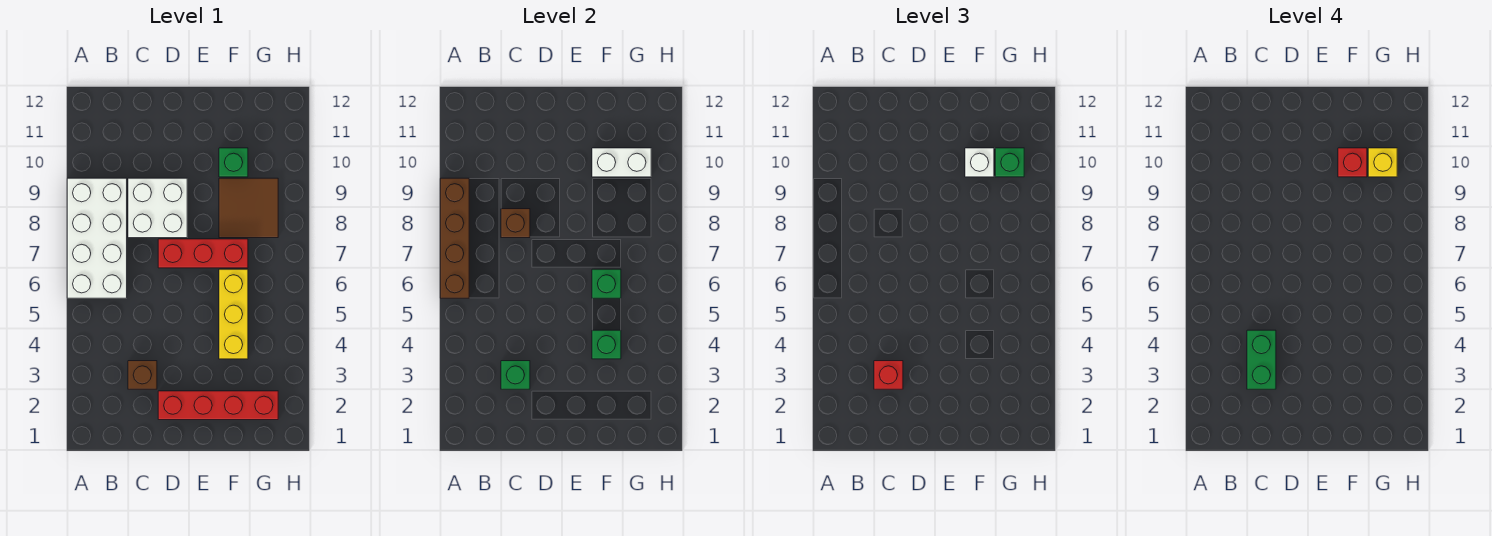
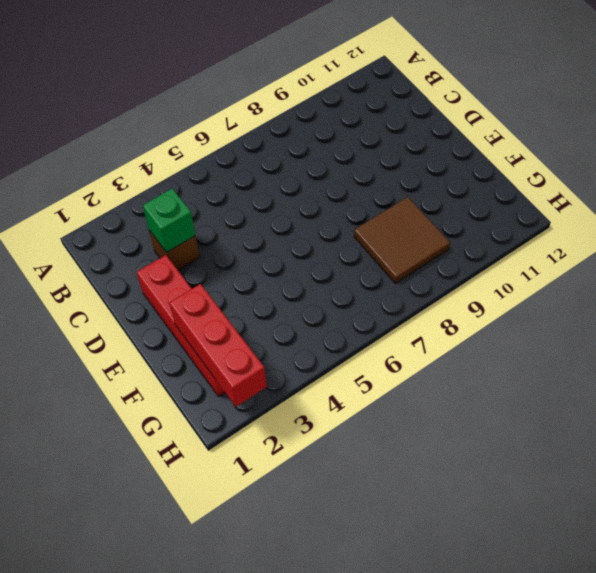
red brick F2:H2 level 2 -> red brick D7:F7 level 1
none -> white brick A6:B9 level 1
none -> white brick C8:D9 level 1
none -> yellow brick F4:F6 level 1

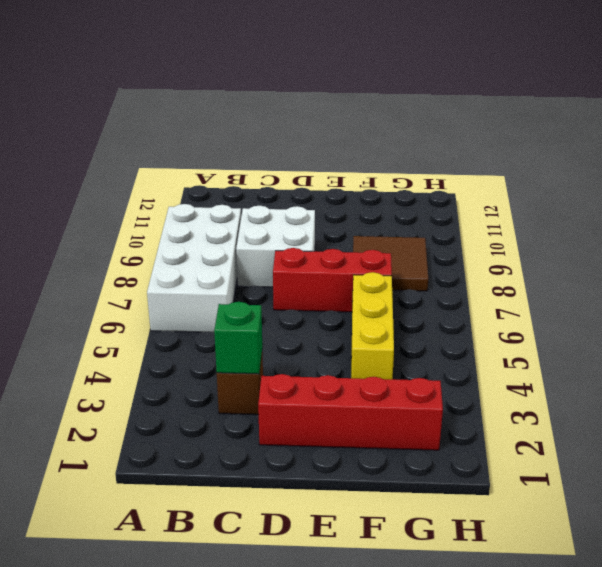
none -> green brick F10 level 1
none -> brown brick A6:A9 level 2
none -> brown brick C8 level 2

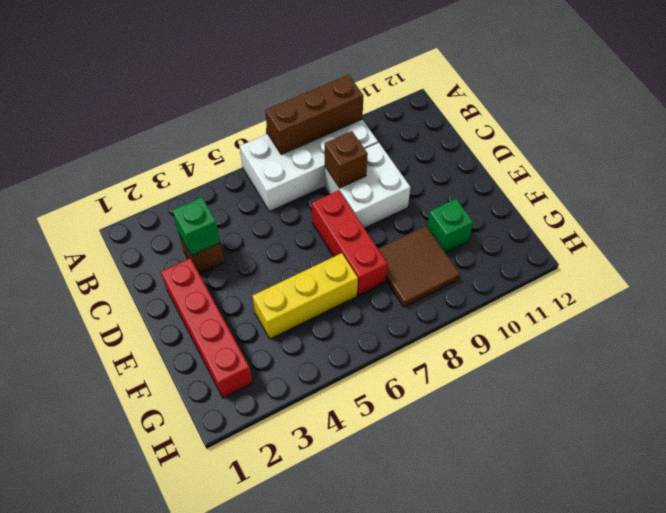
brown brick A7:A9 level 2 -> brown brick A6:A9 level 2
none -> green brick F4 level 2
none -> green brick F6 level 2
none -> white brick F10:G10 level 2

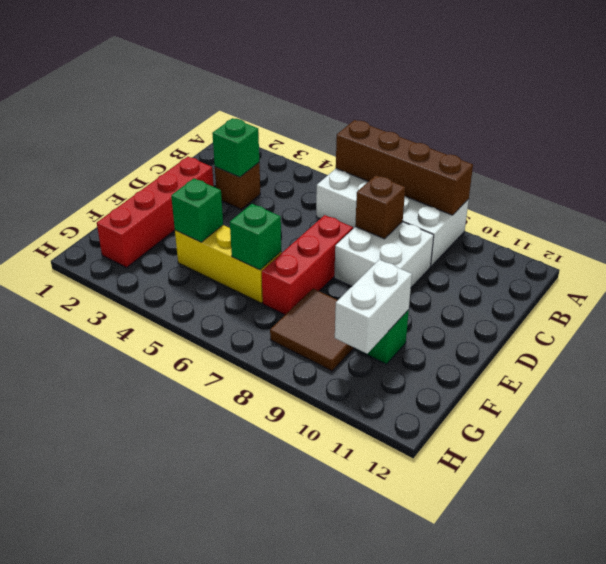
none -> red brick C3 level 3
none -> white brick F10 level 3
none -> green brick G10 level 3

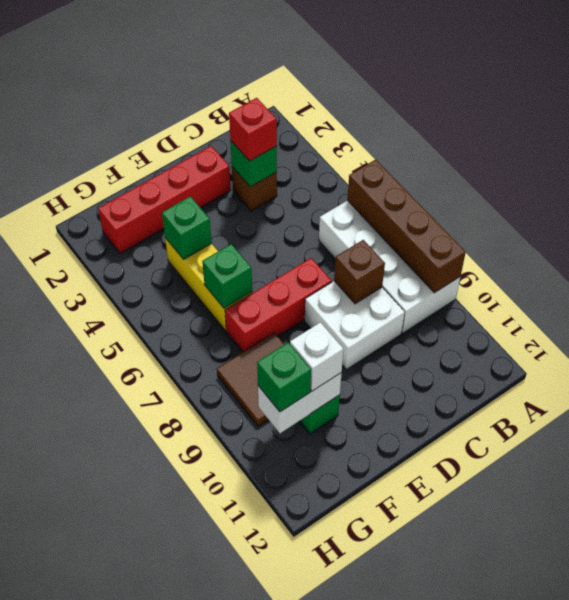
none -> green brick C3:C4 level 4
none -> red brick F10 level 4
none -> yellow brick G10 level 4

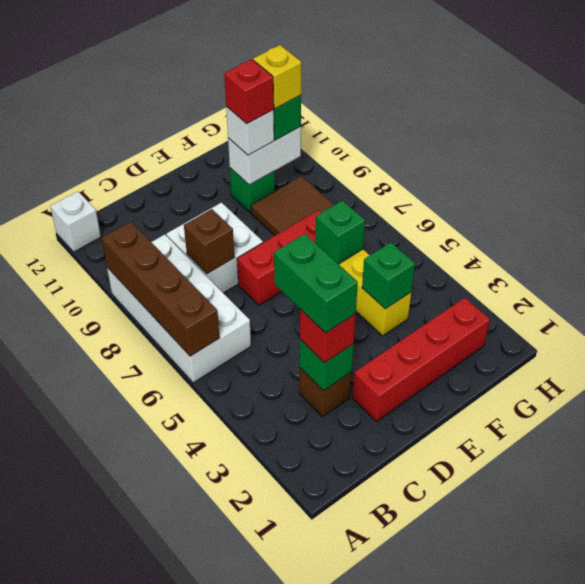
white brick A12 level 1 -> none

